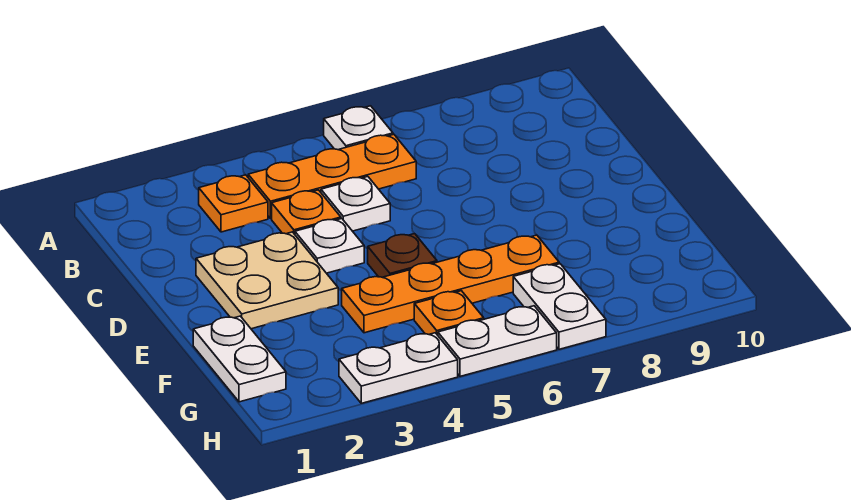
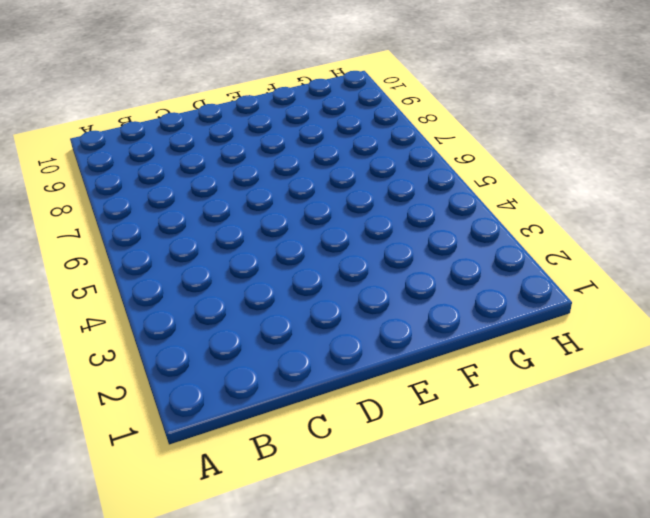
none -> white plate A6 level 1
none -> orange plate B3 level 1
none -> orange plate B4:B6 level 1

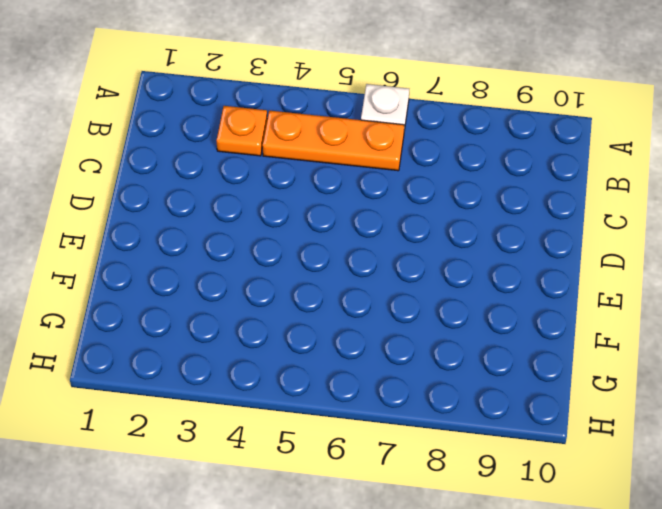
none -> orange plate C4 level 1
none -> white plate C5 level 1
none -> tan plate D2:E3 level 1

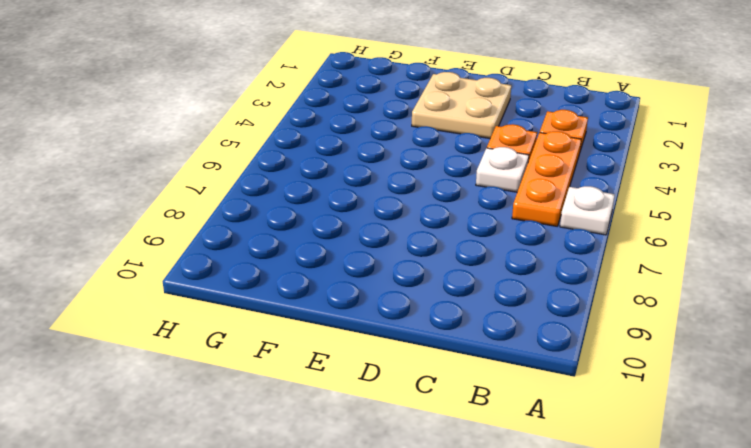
none -> white plate D4 level 1
none -> brown plate E5 level 1
none -> white plate F1:G1 level 1

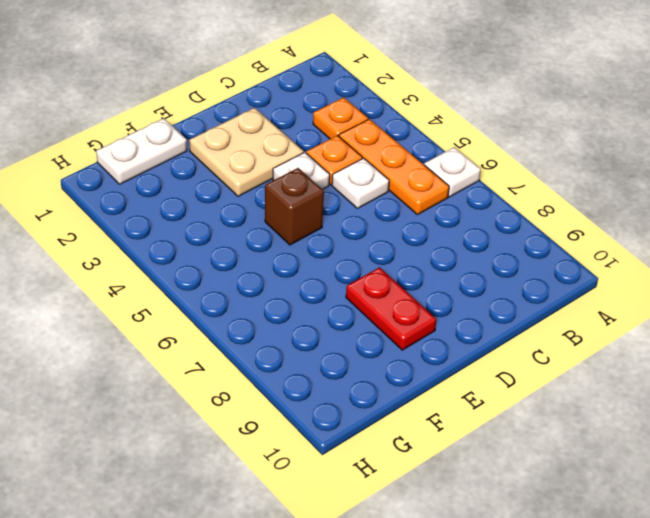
brown brick E5 level 1 -> brown plate E5 level 1
red plate E8:E9 level 1 -> none
none -> orange plate F4:F7 level 1
none -> orange plate G5 level 1
none -> white plate G7:H7 level 1

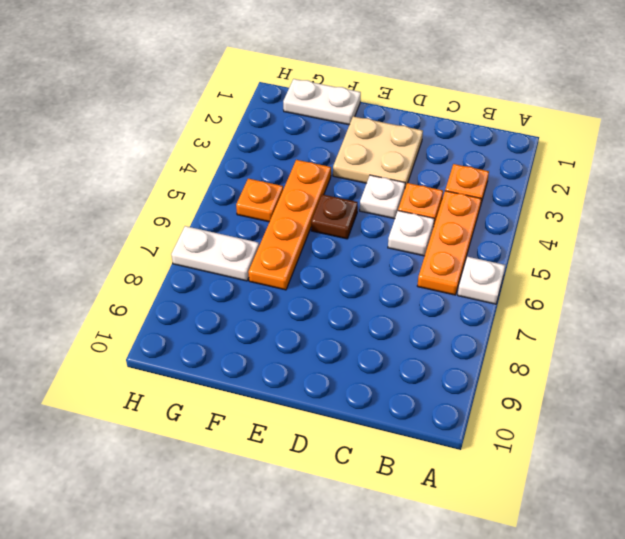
none -> white plate H3:H4 level 1
none -> white plate H5:H6 level 1

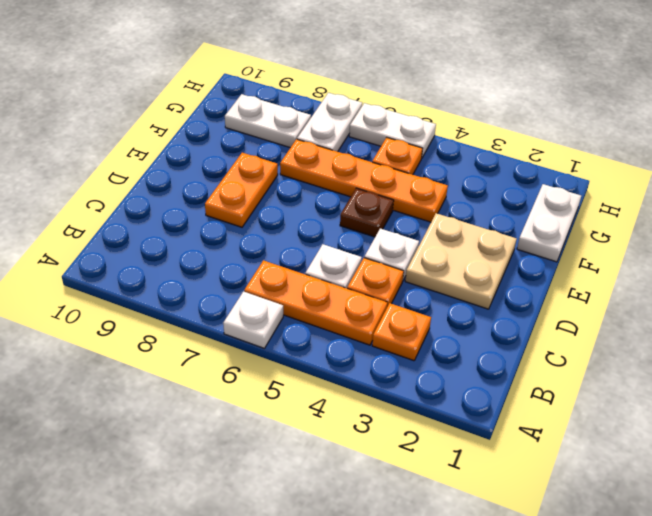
orange plate D8:E8 level 1 -> none
white plate G8:G9 level 1 -> white plate H3:H4 level 1

